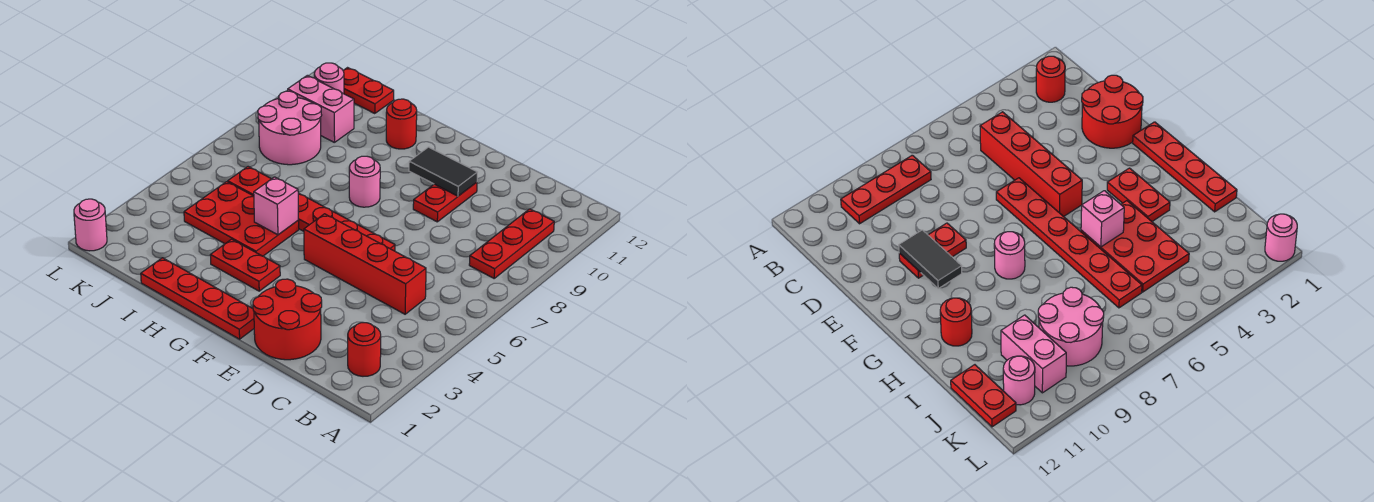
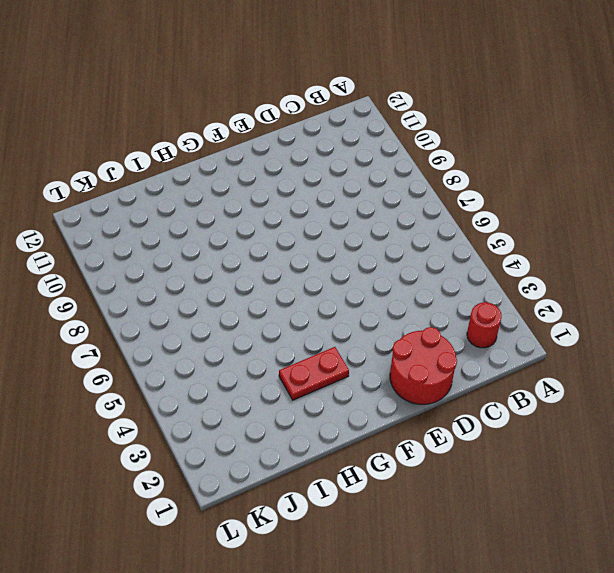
none -> red plate B8:B10 level 1
none -> red brick C5:F5 level 1
none -> red plate E6:J6 level 1

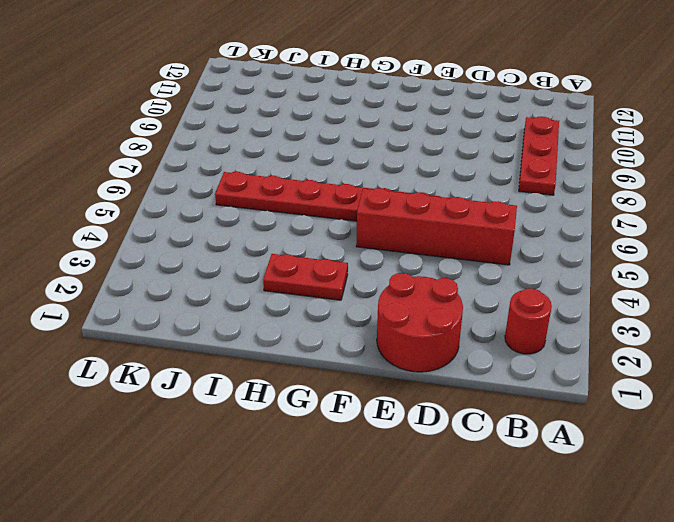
none -> red plate E9:E10 level 1
none -> red plate F1:I1 level 1
none -> pink round brick G8 level 1

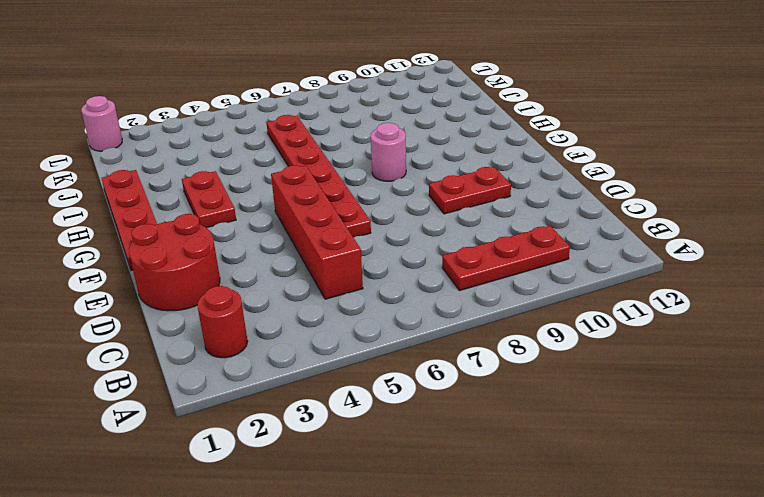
none -> red plate H4:J5 level 1
none -> red round brick H11 level 1
none -> pink round brick J8:K9 level 1

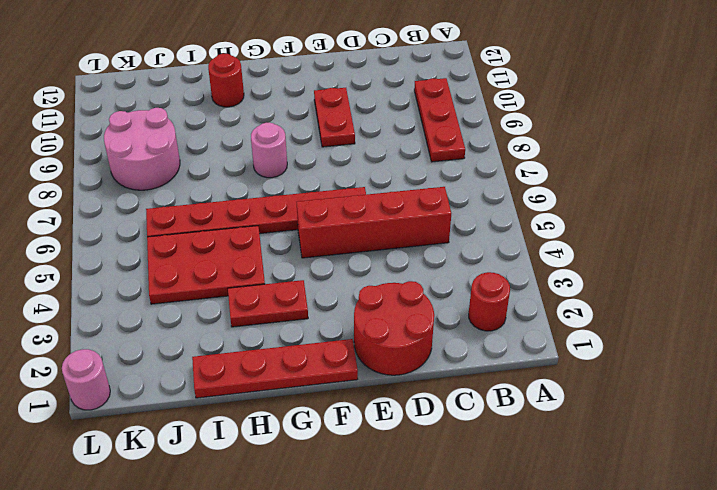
none -> pink brick J10:K10 level 1
none -> red plate J12:K12 level 1
none -> pink round brick K11 level 1

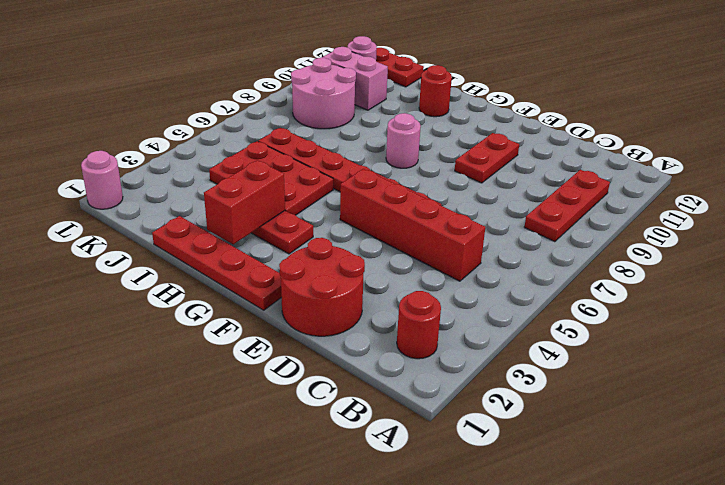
red brick H2:H3 level 2 -> none
none -> black tile E10:F10 level 2
none -> pink brick H5 level 2

